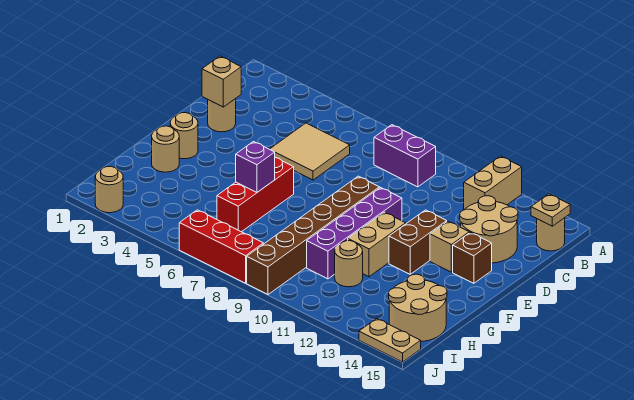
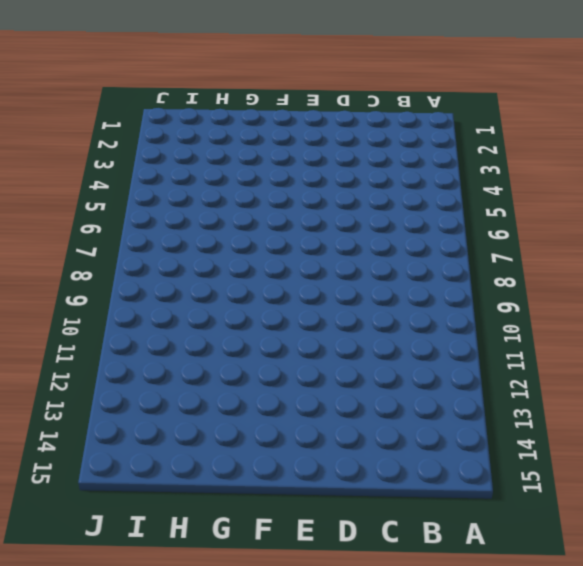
none -> tan brick A12:B12 level 1
none -> purple brick B8:B9 level 1
none -> tan round brick B15 level 1

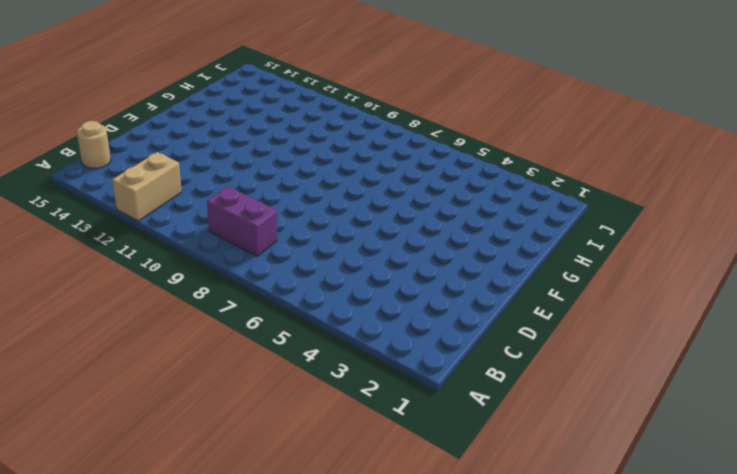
none -> tan tile C5:D6 level 1
none -> tan round brick C13:D14 level 1
none -> tan round brick D2 level 1

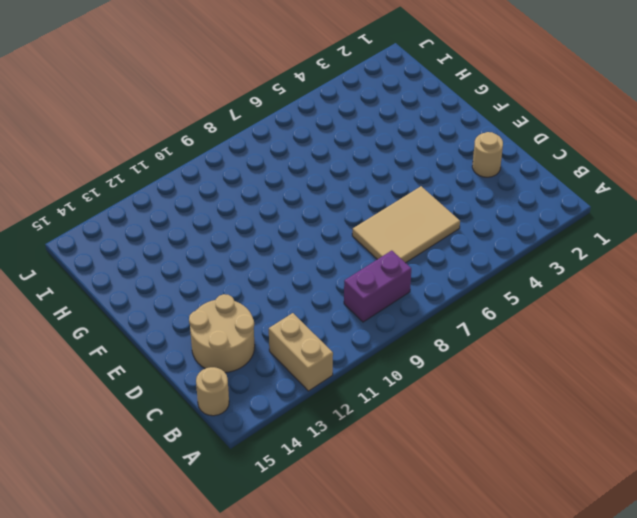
tan tile C5:D7 level 1 -> tan tile C5:D6 level 1
none -> brown brick E9:J9 level 1
none -> purple brick E10:H10 level 1
none -> brown brick E12:F12 level 1

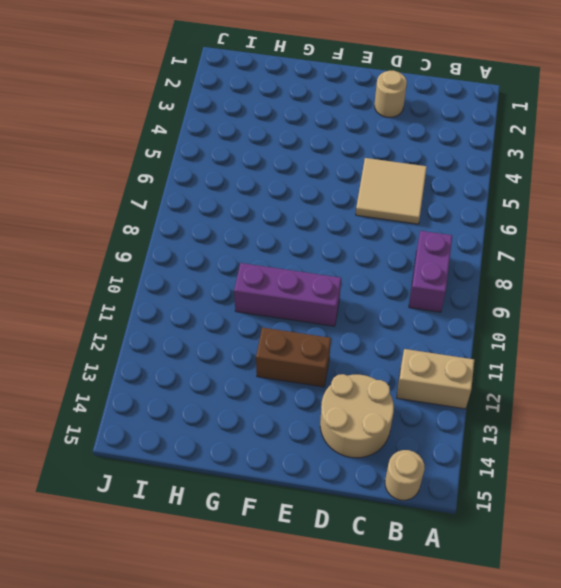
purple brick E10:G10 level 1 -> purple brick E10:H10 level 1
none -> brown brick E9:J9 level 1
none -> tan brick E13 level 1
none -> brown brick E14 level 1

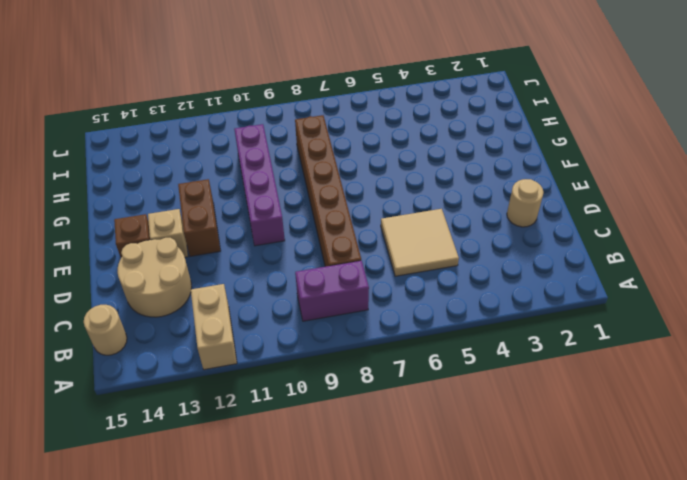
brown brick C8:H8 level 1 -> brown brick E9:J9 level 1
none -> tan round brick F2 level 1
none -> red brick F6:H6 level 1
none -> tan brick F11:G11 level 1

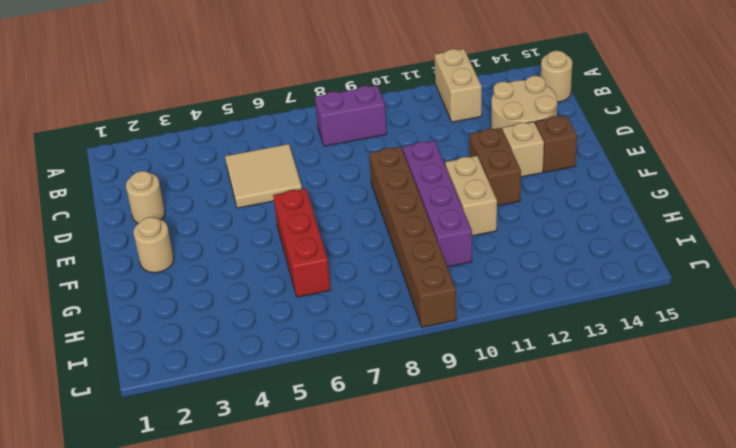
none -> tan round brick G2 level 1
none -> tan round brick H11 level 1
none -> tan round brick H14:I15 level 1

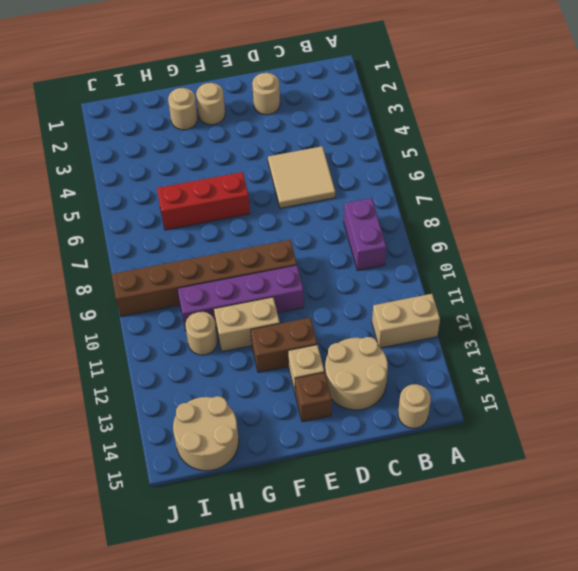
none -> tan round brick J2 level 1
none -> red brick J6:J8 level 1
none -> tan plate J14:J15 level 1

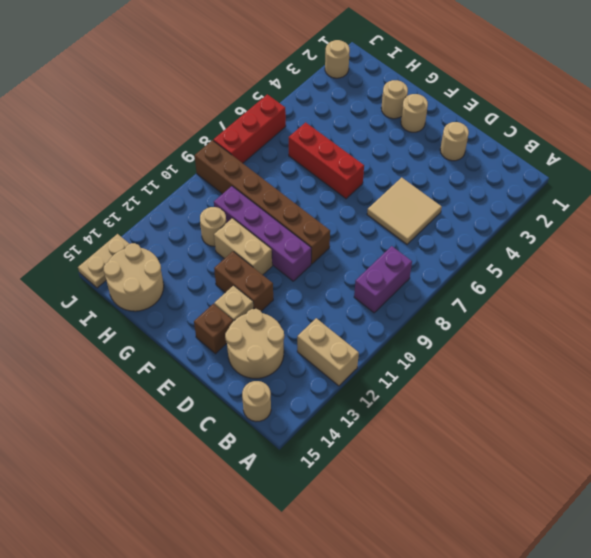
none -> tan plate B15 level 2
none -> tan brick D2 level 2
none -> purple brick G6 level 2

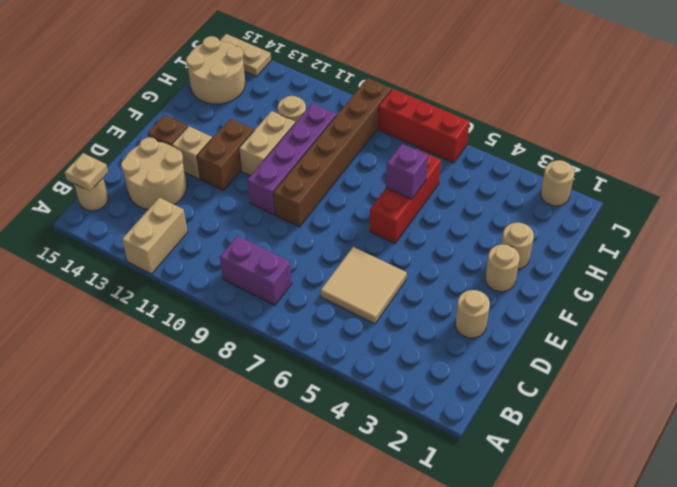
none -> tan brick D2 level 2

